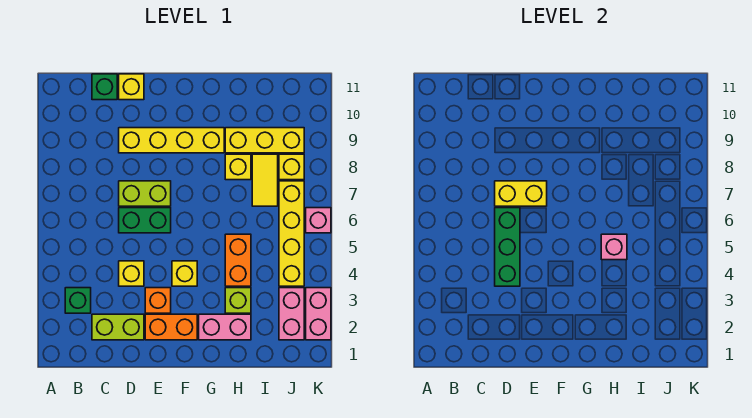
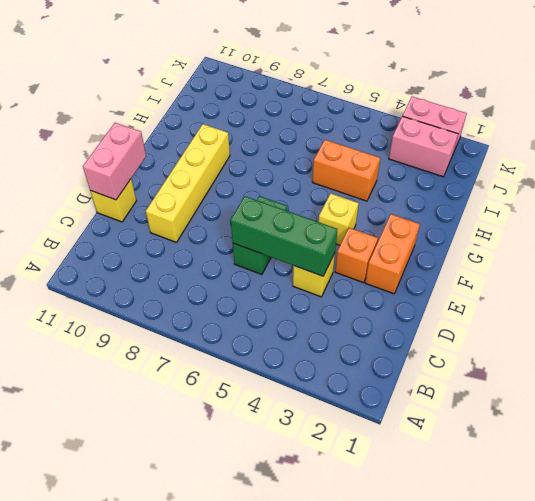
pink brick D11:E11 level 2 -> pink brick G2:H2 level 1
none -> green brick B3 level 1
none -> lime brick C2:D2 level 1
none -> green brick C11 level 1

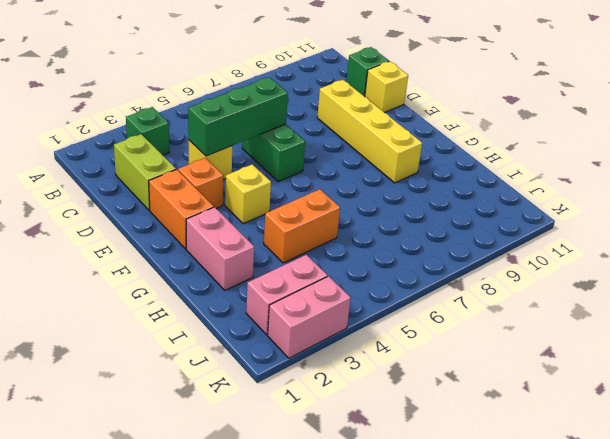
none -> lime brick D7:E7 level 1
none -> lime brick H3 level 1
none -> yellow brick H8 level 1

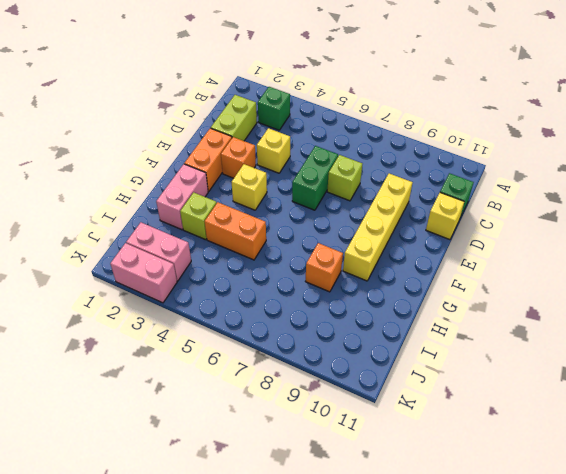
lime brick D7 level 1 -> lime brick D7:E7 level 1
orange brick H8 level 1 -> yellow brick H8 level 1
none -> yellow brick H9:J9 level 1
none -> yellow tile I7:I8 level 1
none -> yellow brick J4:J7 level 1

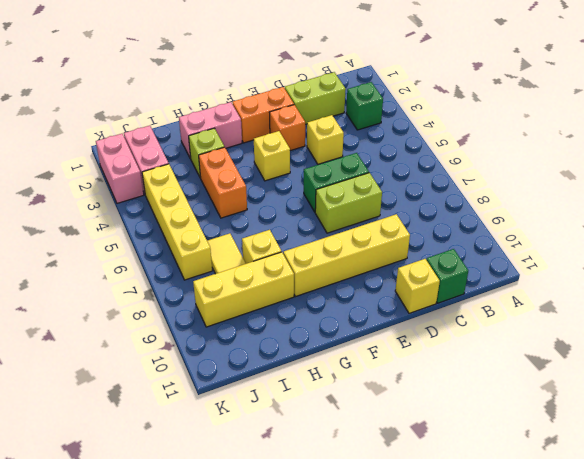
none -> yellow brick J8 level 1
none -> pink brick K6 level 1
none -> green brick D4:D6 level 2

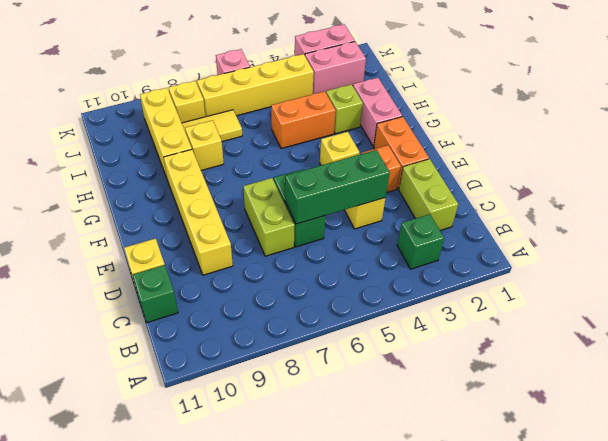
none -> yellow brick D7:E7 level 2
none -> pink brick H5 level 2

